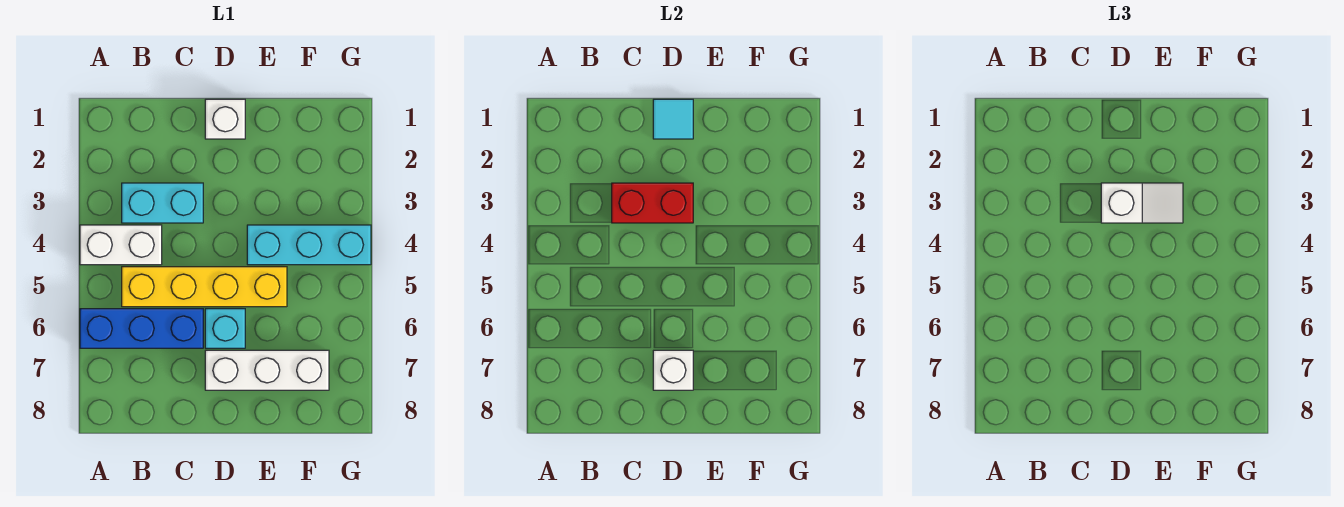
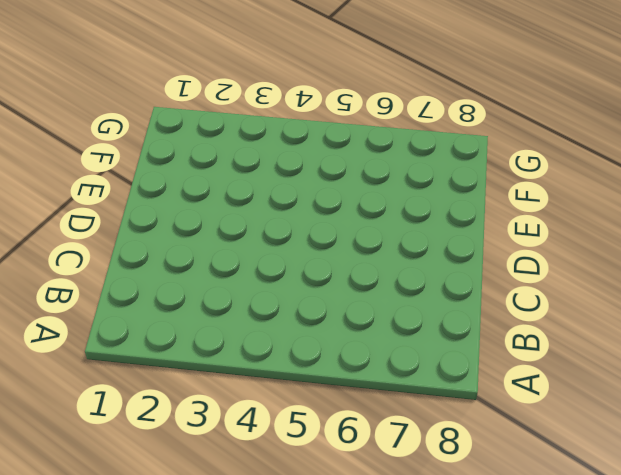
none -> white brick A4:B4 level 1
none -> blue brick A6:C6 level 1
none -> cyan brick B3:C3 level 1

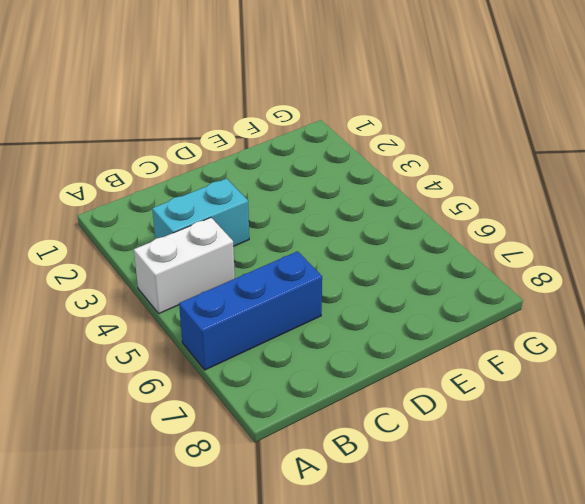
none -> yellow brick B5:E5 level 1
none -> white brick D1 level 1
none -> cyan brick D6 level 1

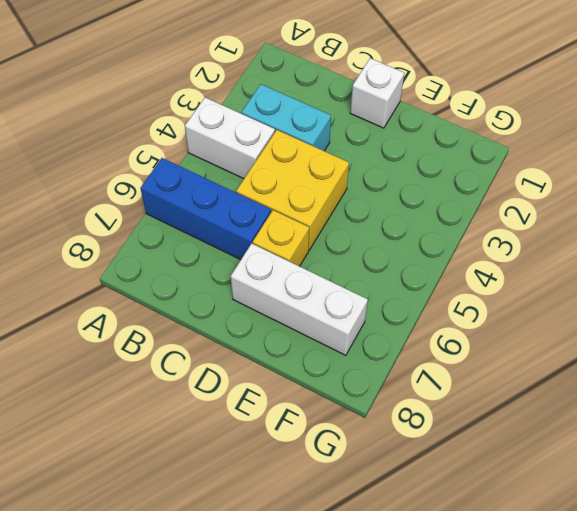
yellow brick C4:D5 level 1 -> yellow brick B5:E5 level 1
yellow brick D6 level 1 -> cyan brick D6 level 1
none -> cyan brick E4:G4 level 1
none -> red brick C3:D3 level 2
none -> cyan tile D1 level 2

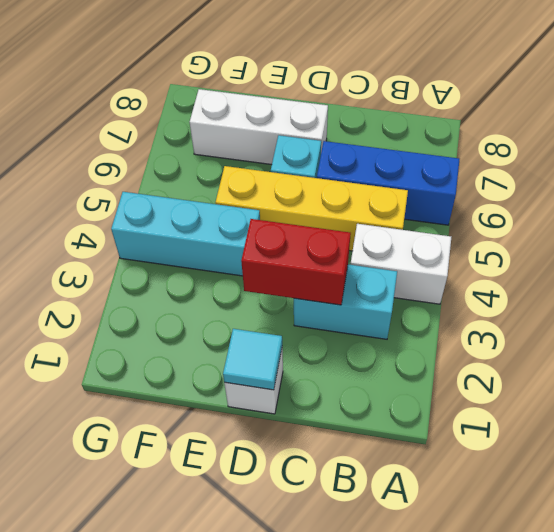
none -> white brick D7 level 2
none -> white slope D3:E3 level 3 top D

